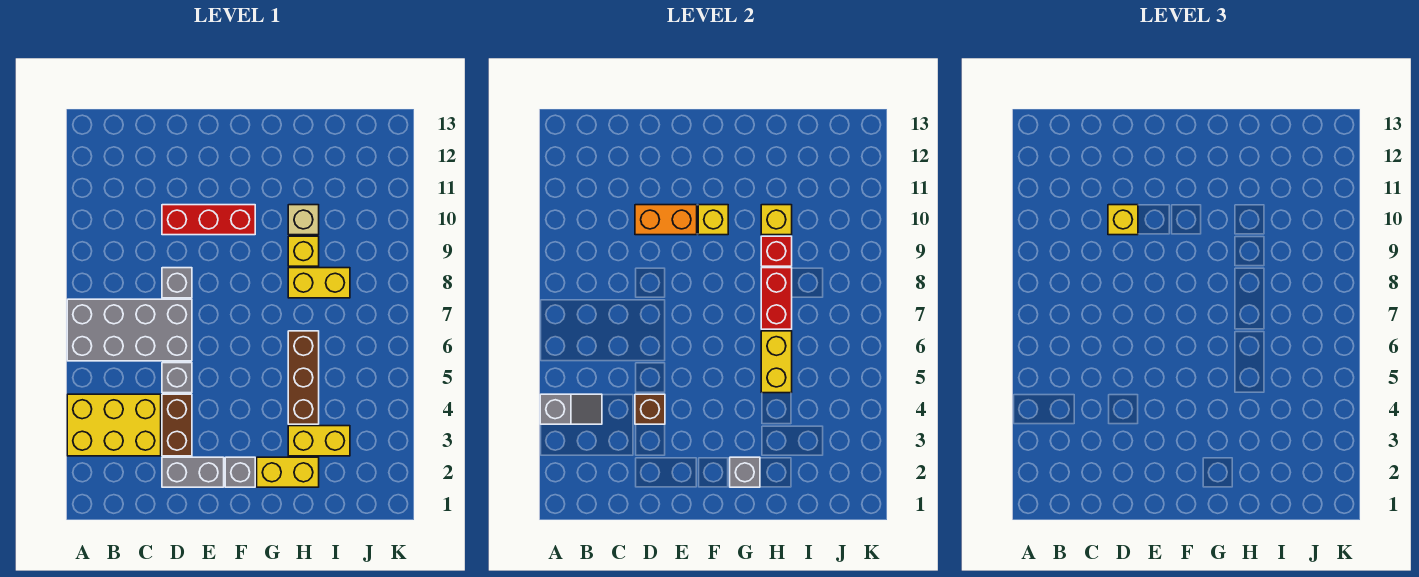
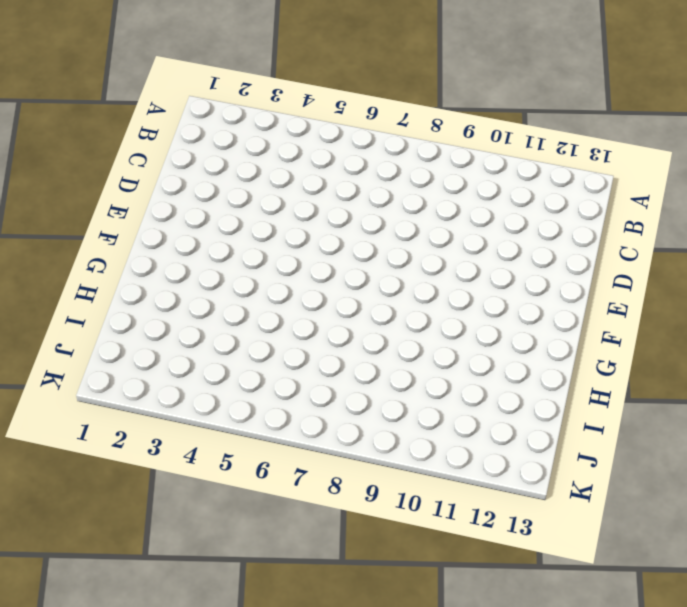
none -> yellow brick A3:C4 level 1
none -> grey brick A6:D7 level 1
none -> grey brick D2:E2 level 1

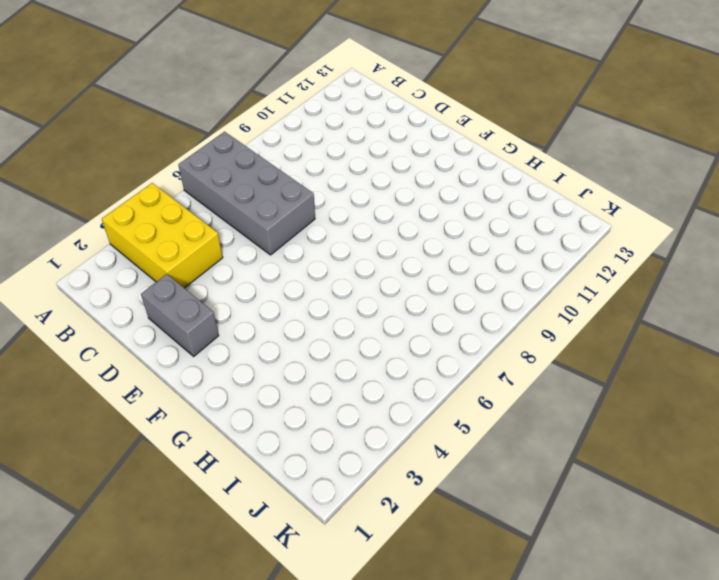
none -> brown brick D3:D4 level 1
none -> grey brick D5 level 1
none -> grey brick D8 level 1

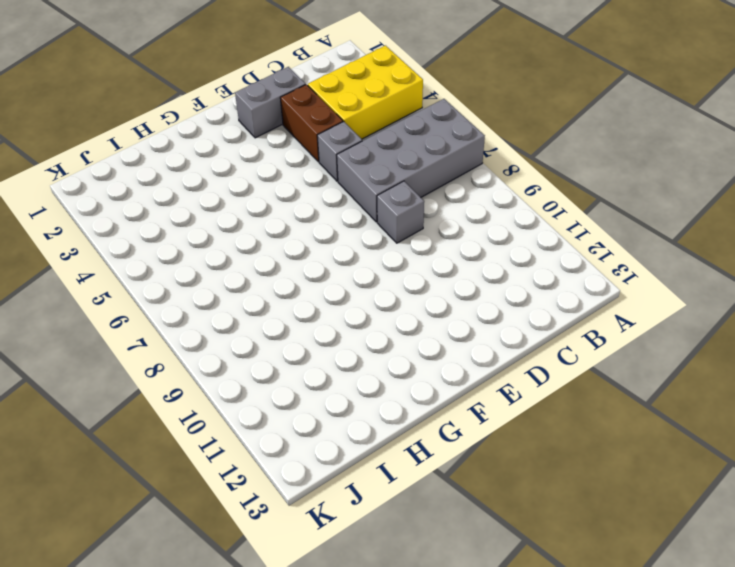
none -> red brick D10:F10 level 1
none -> grey brick F2 level 1
none -> yellow brick G2:H2 level 1

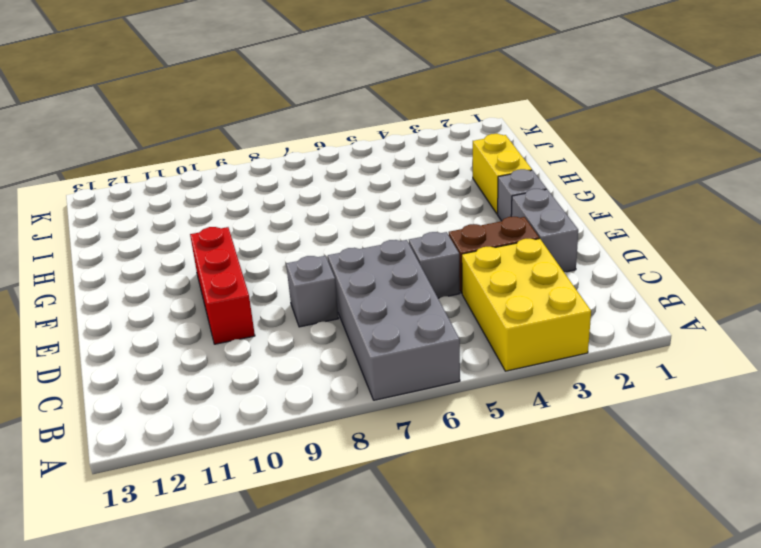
none -> yellow brick H3:I3 level 1
none -> brown brick H4:H6 level 1
none -> yellow brick H8:I8 level 1

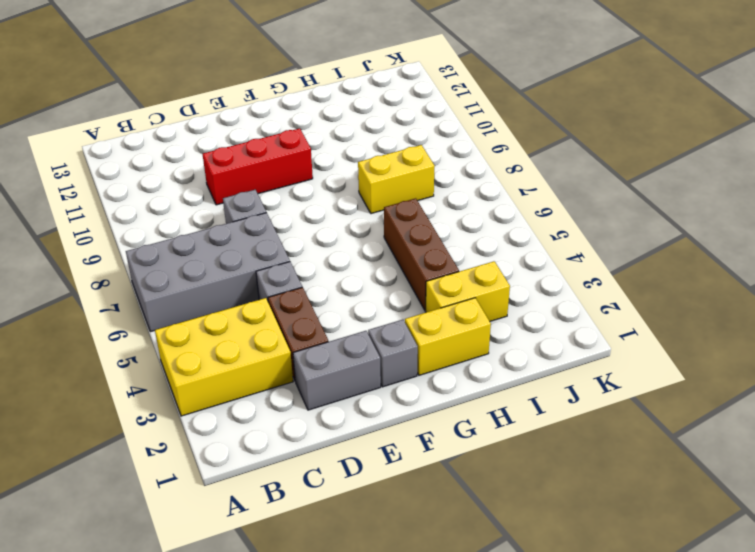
none -> yellow brick H9 level 1
none -> tan brick H10 level 1
none -> grey slope A4:B4 level 2 top A

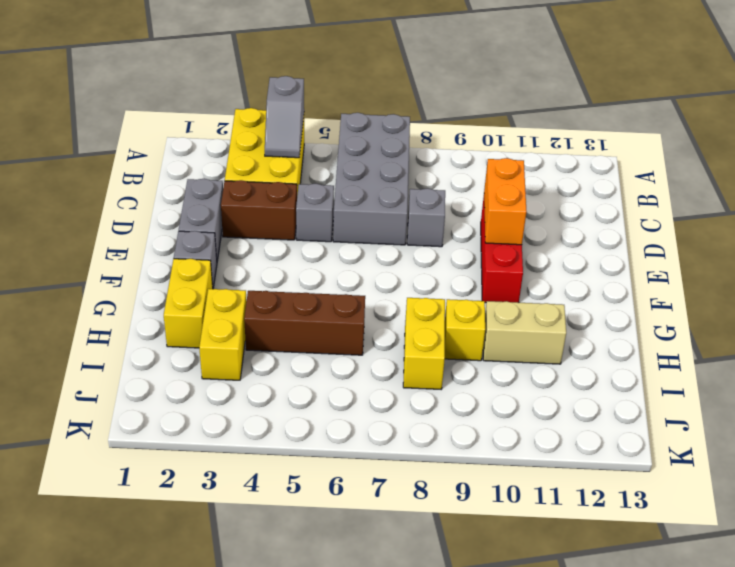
tan brick H10:H11 level 1 -> tan brick H10 level 1
none -> brown brick D4 level 2
none -> yellow brick F10 level 2
none -> grey brick G2 level 2

